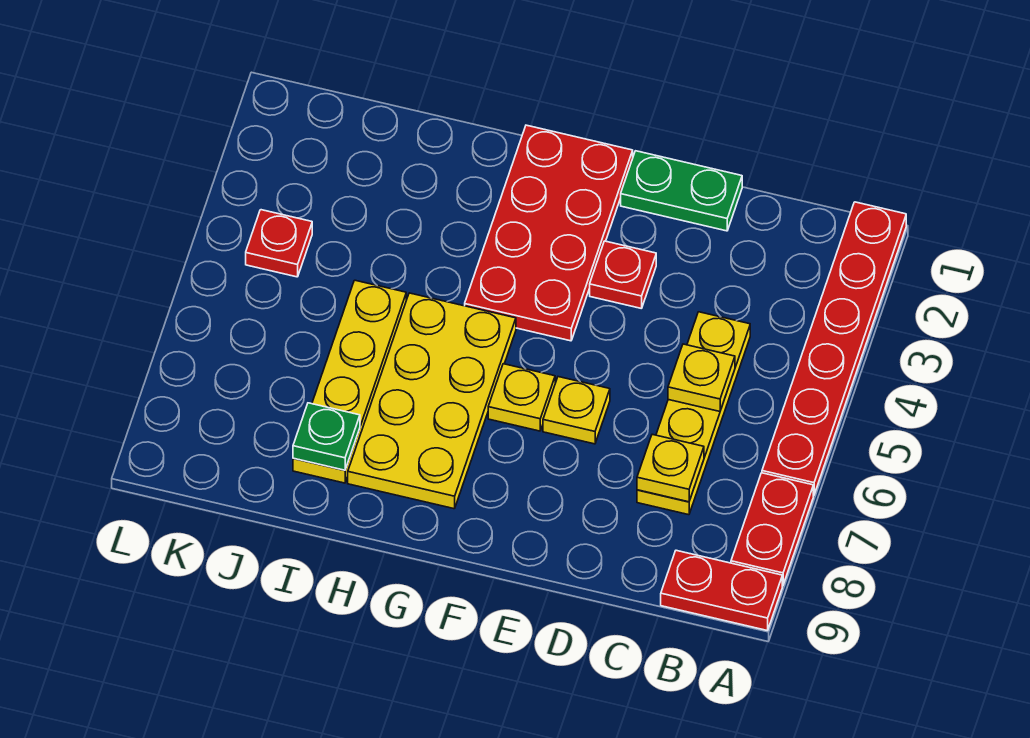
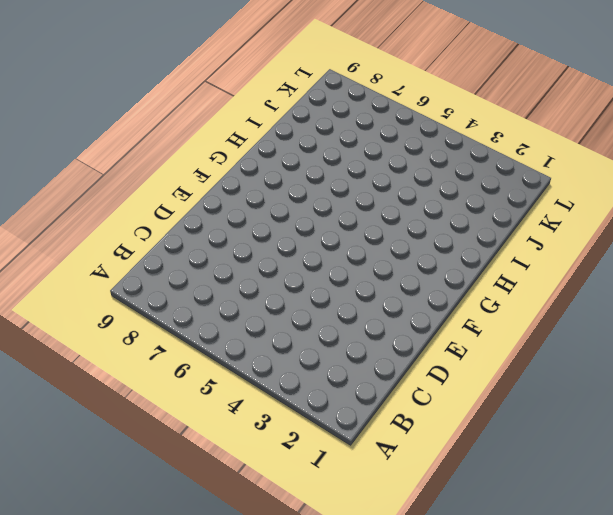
none -> red plate A1:A6 level 1
none -> red plate A7:A8 level 1
none -> red plate A9:B9 level 1

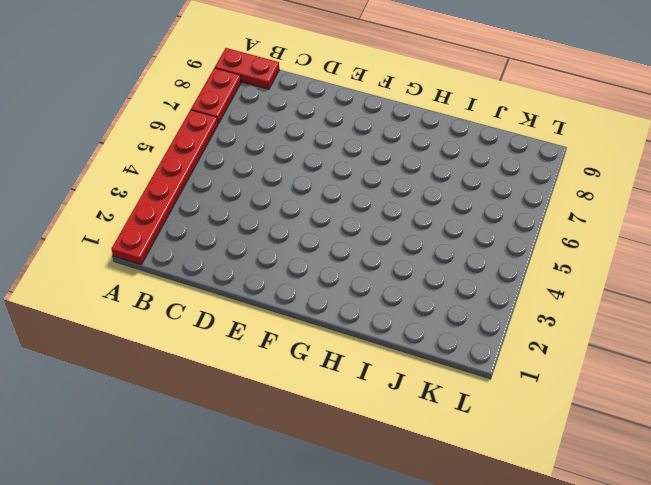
none -> yellow plate C4:C7 level 1
none -> green plate D1:E1 level 1
none -> red plate E3 level 1

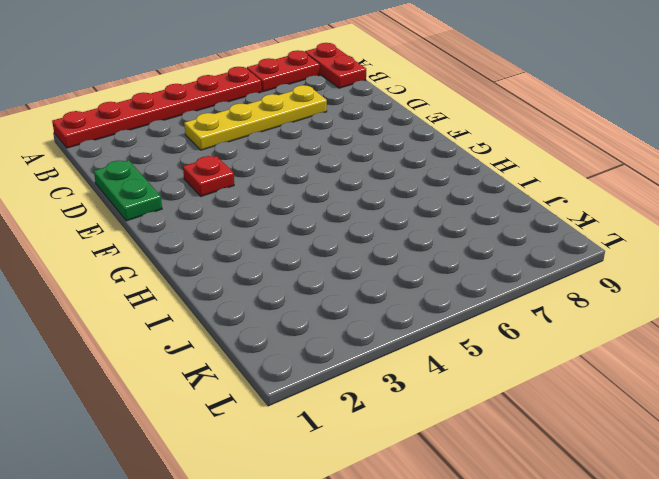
none -> yellow plate E6 level 1
none -> red plate F1:G4 level 1
none -> yellow plate F6 level 1

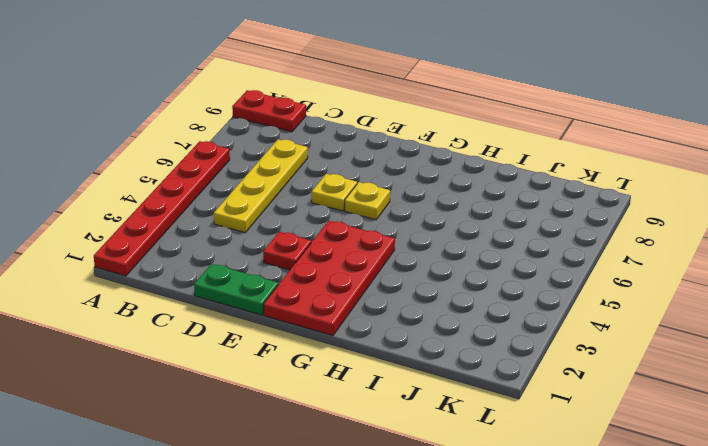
none -> red plate A7:A8 level 1
none -> yellow plate G5:H8 level 1
none -> yellow plate I5:I8 level 1

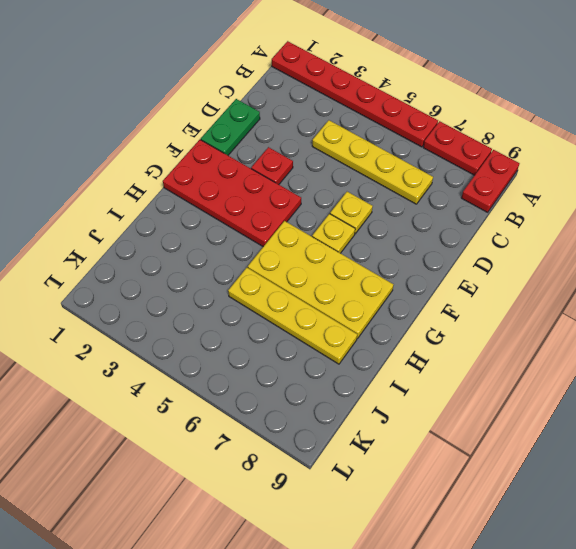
none -> red plate K4 level 1
none -> yellow plate C5 level 2
none -> yellow plate C7 level 2

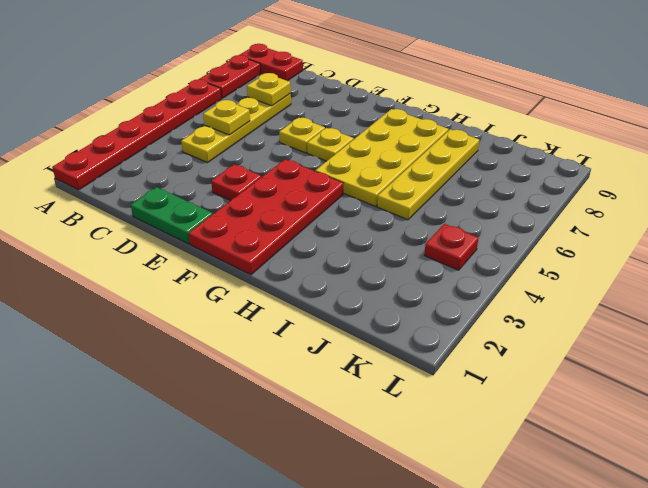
none -> green plate I8 level 2

